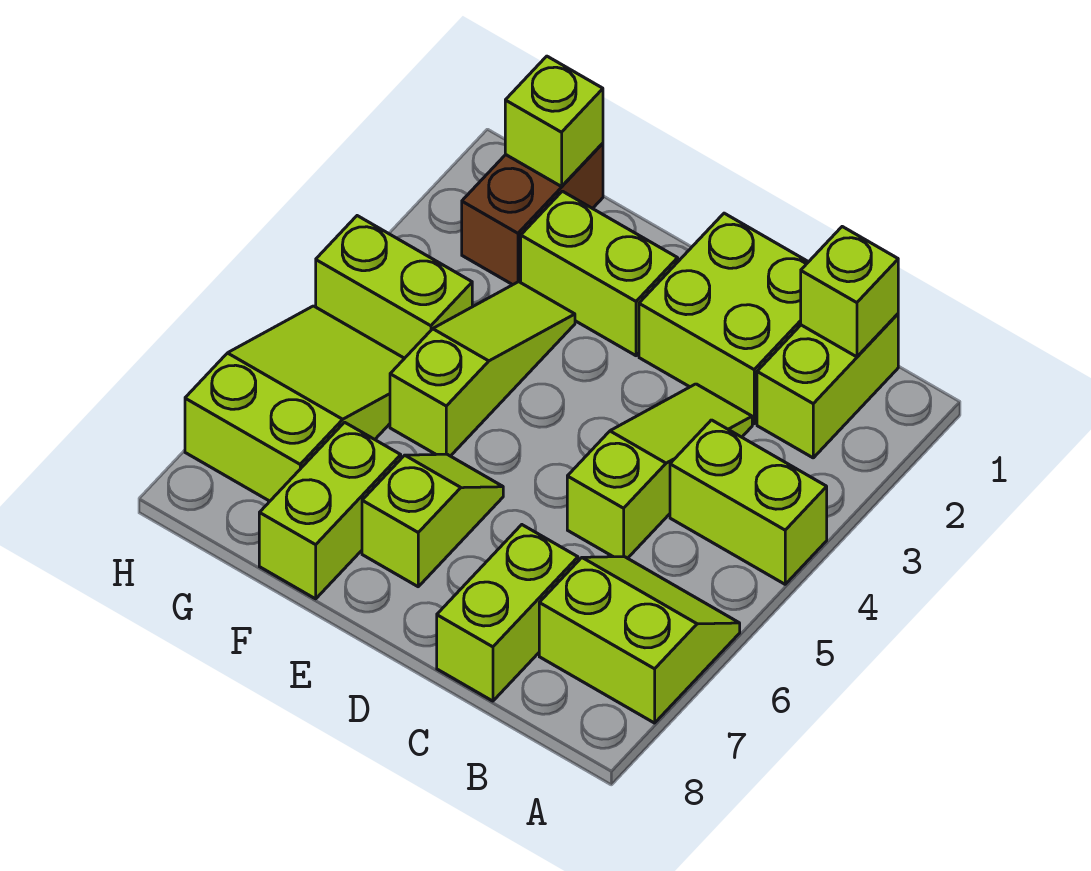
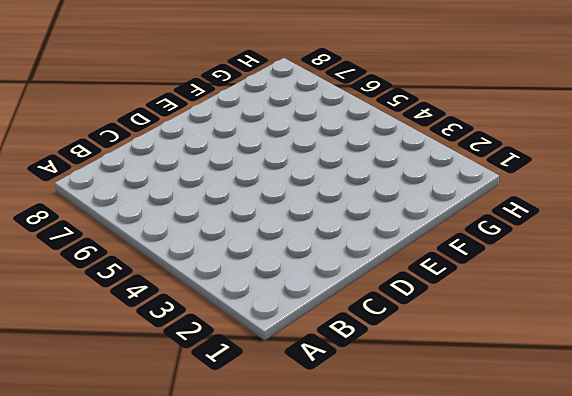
none -> lime brick A4:B4 level 1
none -> lime slope A6:B7 level 1 top 7
none -> lime brick B1:B2 level 1

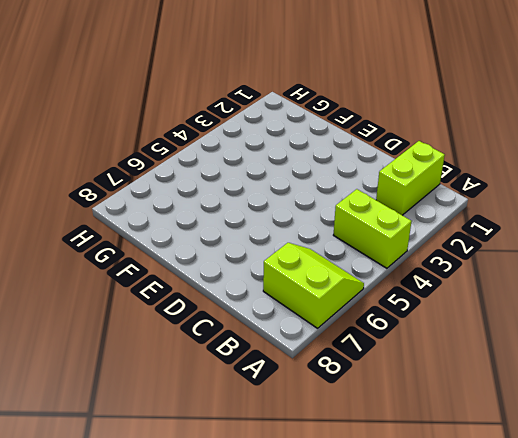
none -> lime brick C1:D2 level 1
none -> lime slope C3:C5 level 1 top 5
none -> lime brick C7:C8 level 1

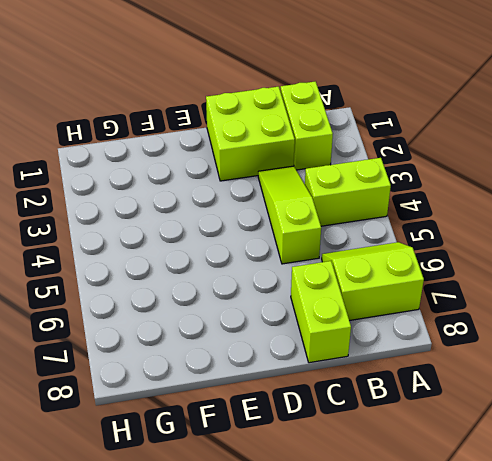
none -> lime brick E2:F2 level 1
none -> lime slope E6:E7 level 1 top 7
none -> lime slope F3:F5 level 1 top 5

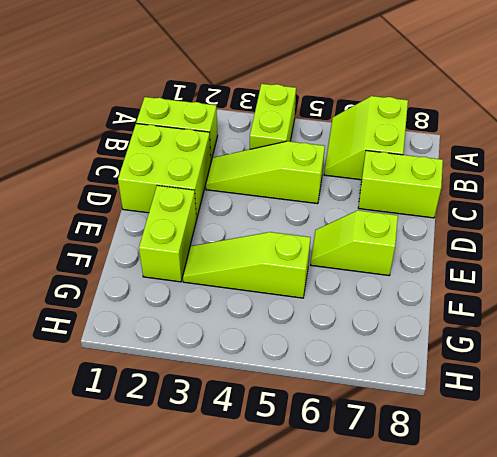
none -> lime brick F7:F8 level 1
none -> brown brick G1:G2 level 1
none -> lime brick G4:H4 level 1

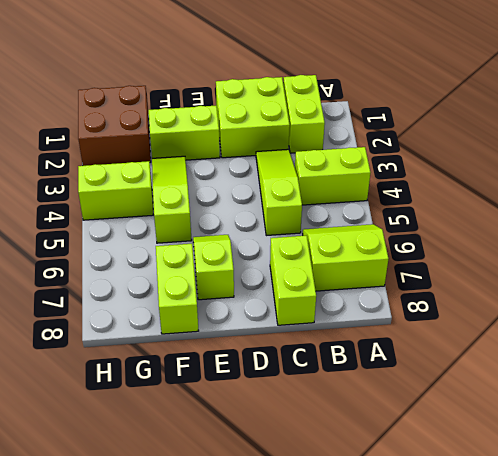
brown brick G1:H2 level 1 -> brown brick G1:G2 level 1
none -> lime slope G5:H7 level 1 top 7
none -> lime brick B1 level 2
none -> lime brick G1 level 2

